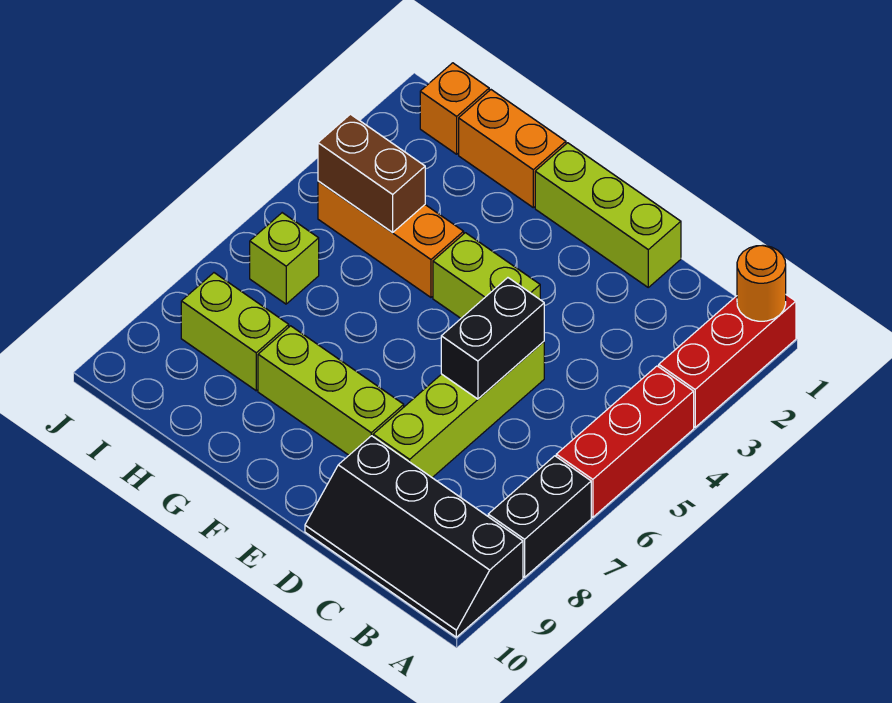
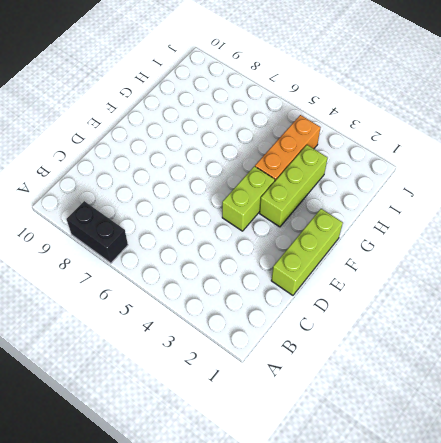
lime brick F3:H3 level 1 -> lime brick E8:G8 level 1
none -> red brick A1:A3 level 1
none -> red brick A4:A6 level 1
none -> black slope A9:D10 level 1 top 9

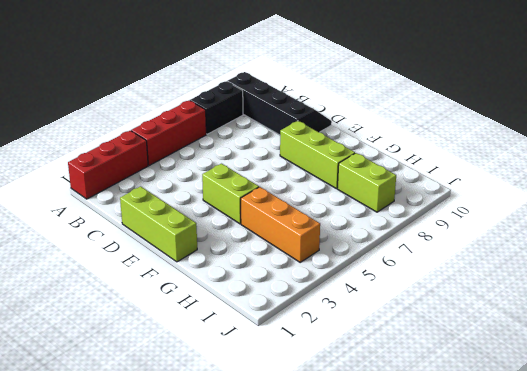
none -> lime brick D5:D8 level 1
none -> orange brick G1:H1 level 1
none -> orange brick I1 level 1

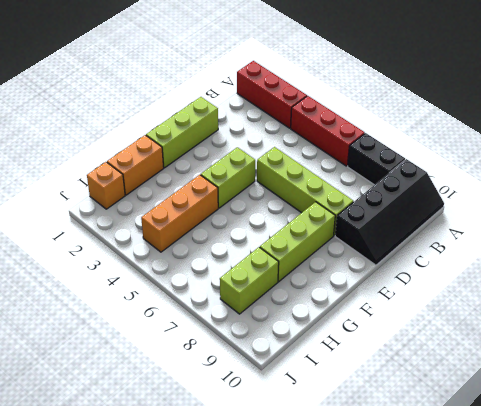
none -> lime brick I6 level 1
none -> orange round brick A1 level 2
none -> black brick D5:D6 level 2

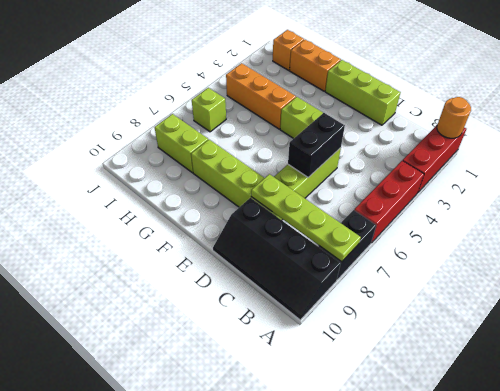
lime plate A8:D8 level 2 -> none
none -> brown brick H4:I4 level 2

